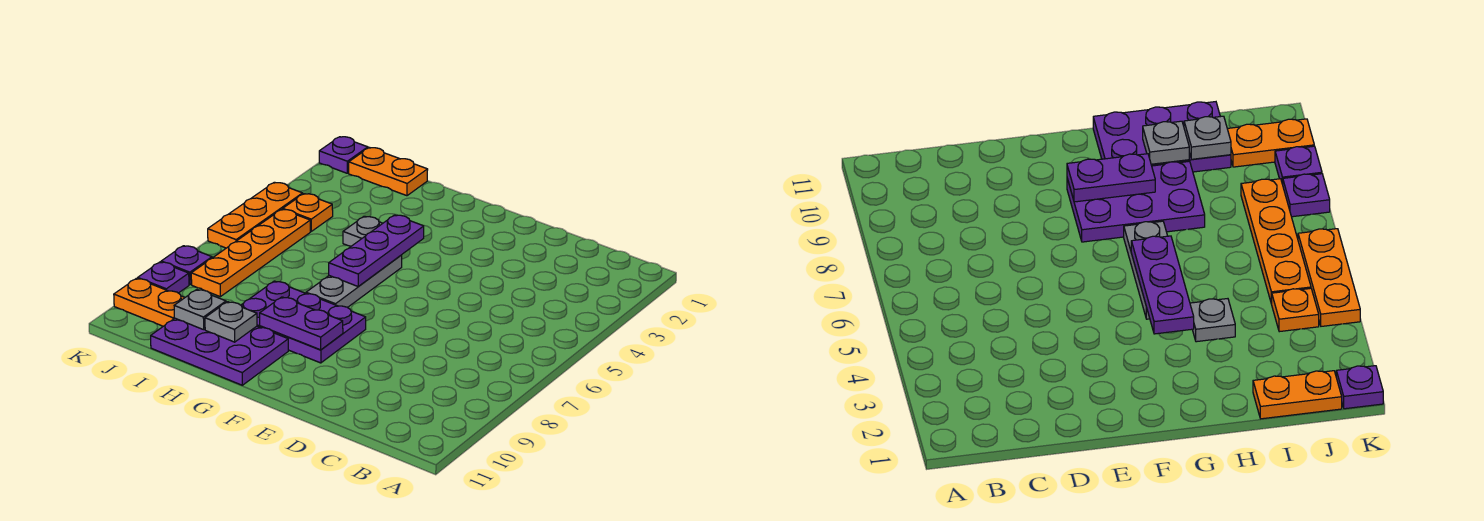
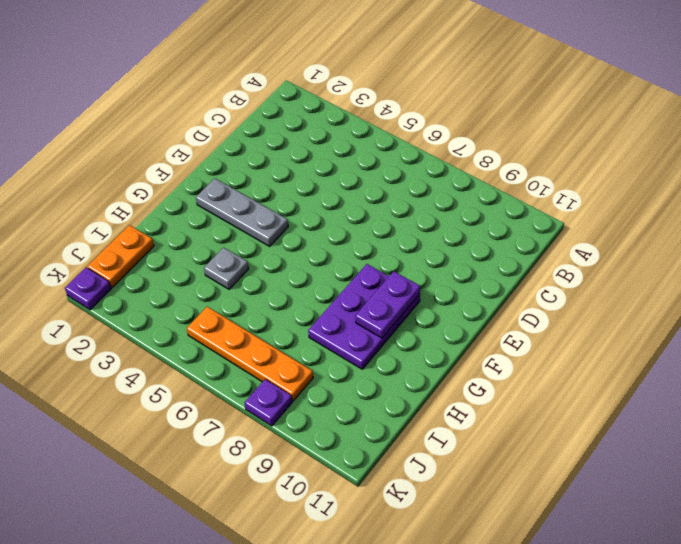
grey plate F2:F4 level 1 -> grey plate G5:G7 level 1
none -> purple plate G10:I11 level 1
none -> orange plate J4 level 1
none -> orange plate J10:K10 level 1

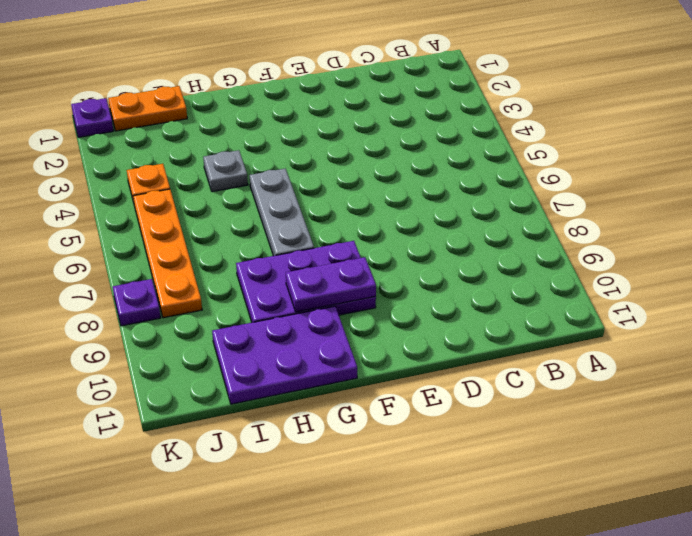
none -> orange plate J10:K10 level 1
none -> orange plate K4:K6 level 1
none -> purple plate K9 level 1

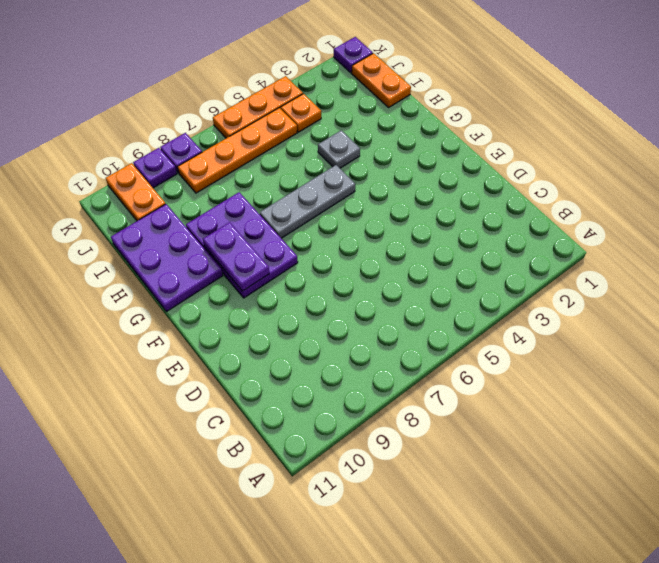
none -> purple plate G4:G6 level 2
none -> grey plate H10 level 2
none -> grey plate I10 level 2

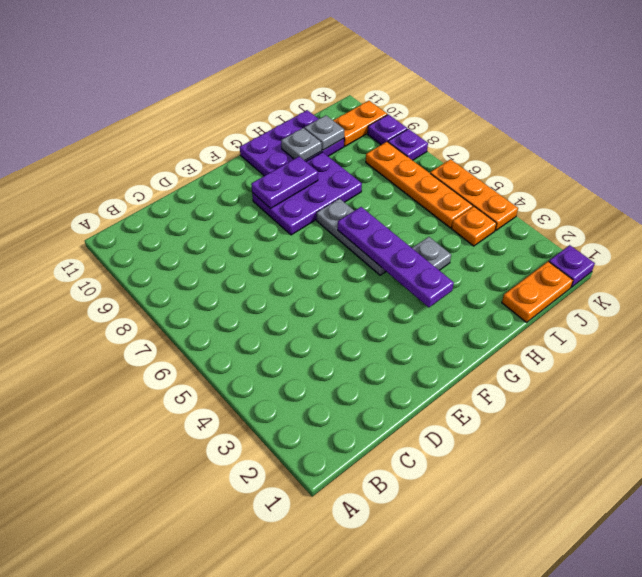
purple plate G3:G6 level 2 -> purple plate G4:G6 level 2

